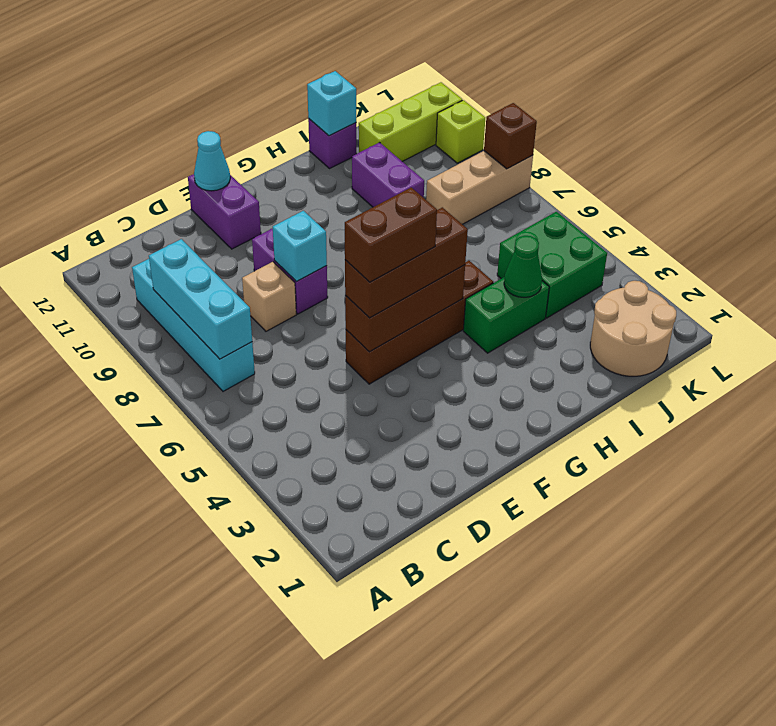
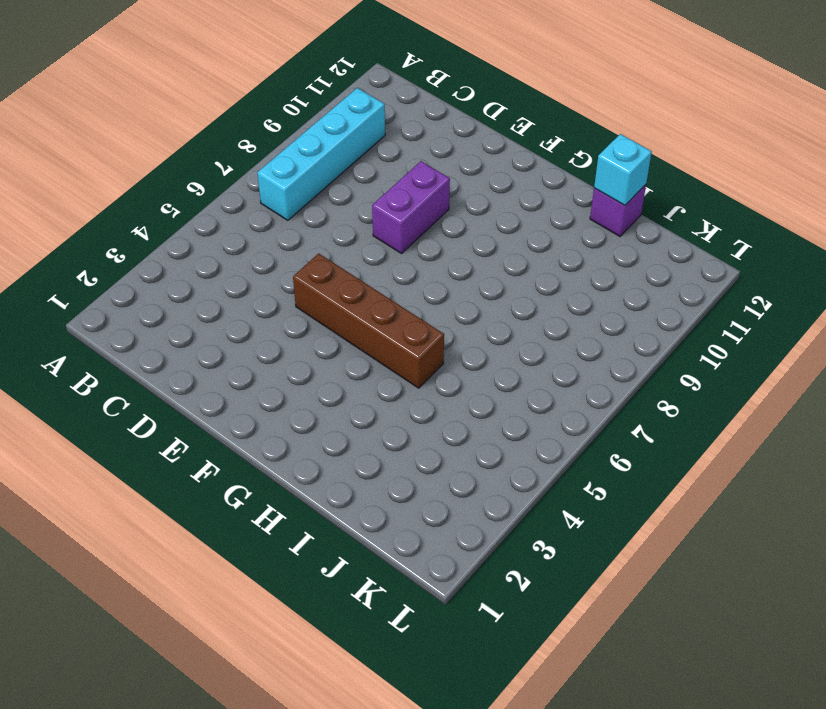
none -> tan brick D8 level 1
none -> purple brick E11:E12 level 1
none -> green brick H4:I4 level 1

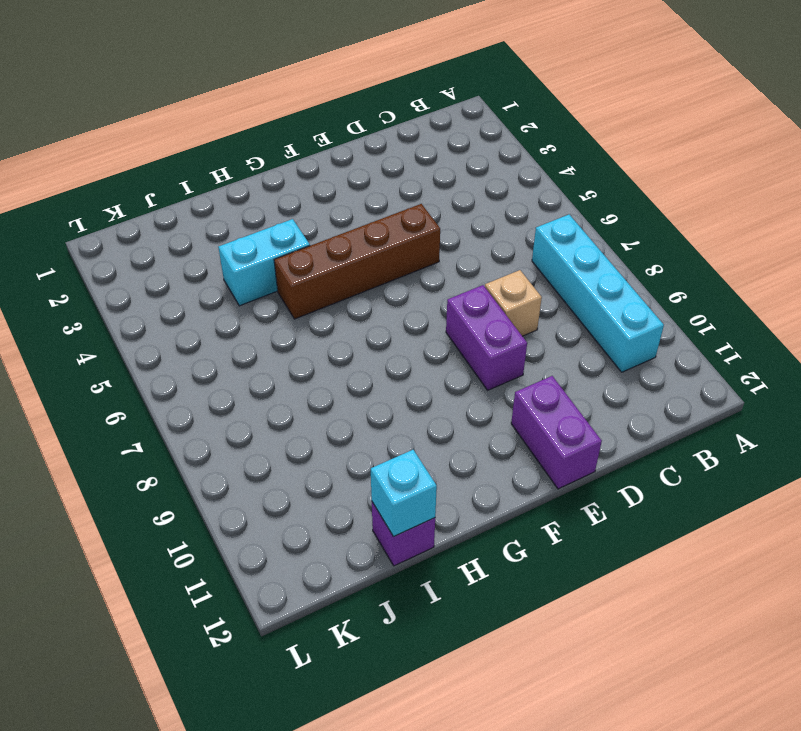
cyan brick H4:I4 level 1 -> green brick H4:I4 level 1
none -> purple brick I9:I10 level 1
none -> tan round brick J1:K2 level 1
none -> green brick J4:K5 level 1

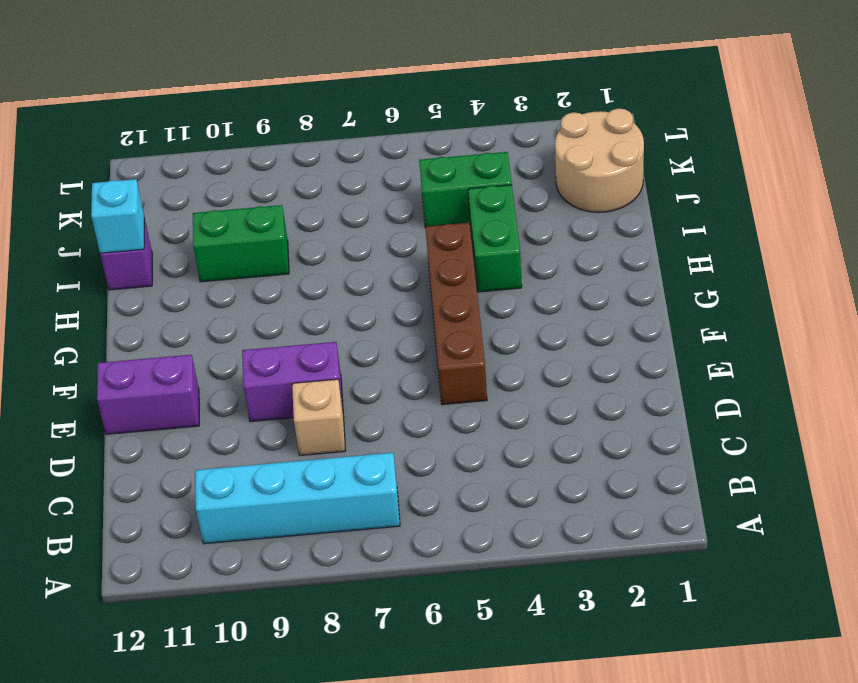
green brick I9:I10 level 1 -> purple brick I9:I10 level 1
green brick J4:J5 level 1 -> green brick J4:K5 level 1
none -> tan brick J8:L8 level 1
none -> lime brick J11:L11 level 1
none -> lime brick L10 level 1

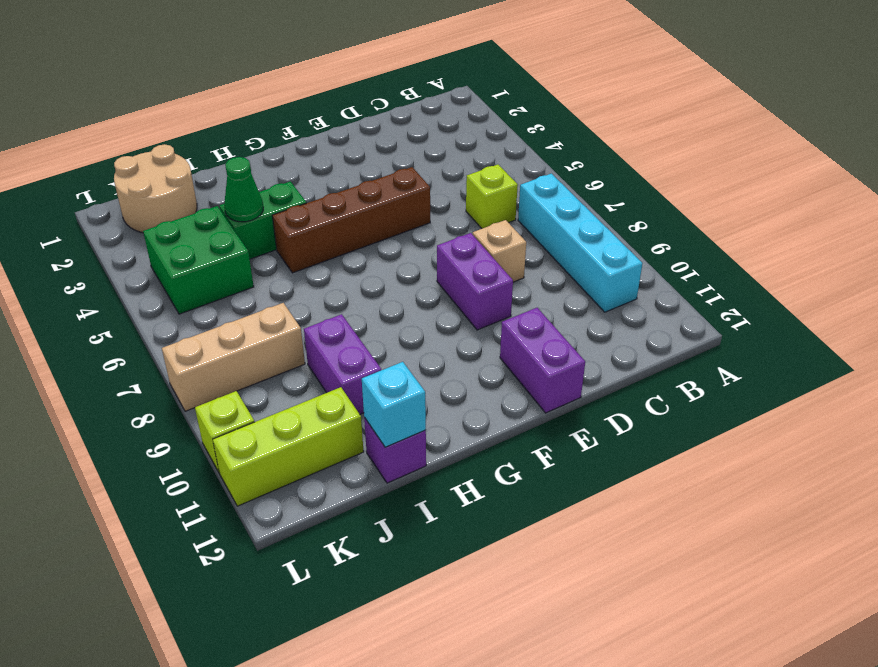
lime brick C6 level 1 -> none
none -> cyan brick B7:B9 level 2
none -> brown brick E5:G5 level 2
none -> cyan brick E8 level 2

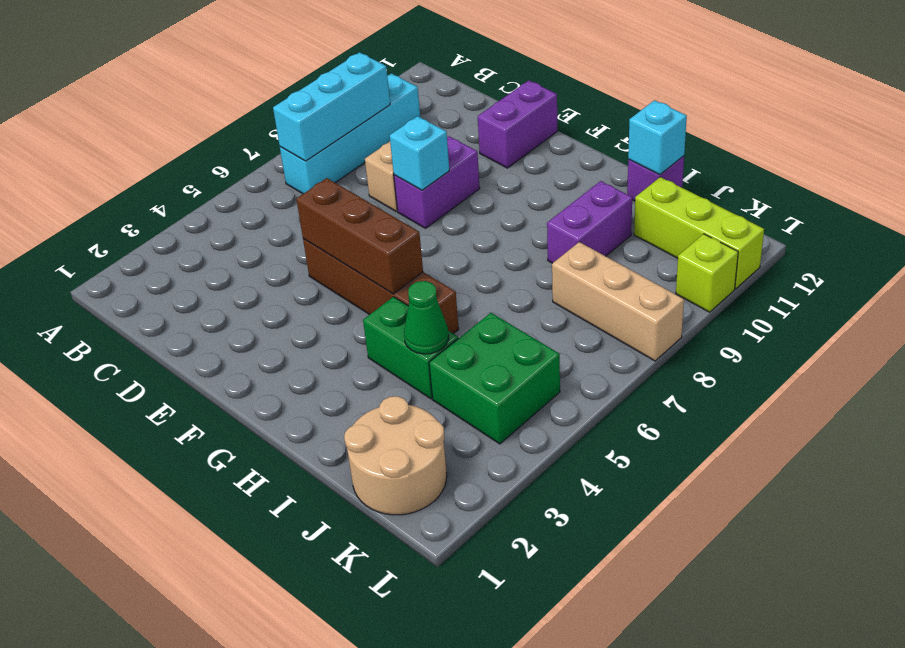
none -> cyan cone E12 level 2
none -> brown brick L8 level 2
none -> brown brick E5:G5 level 3

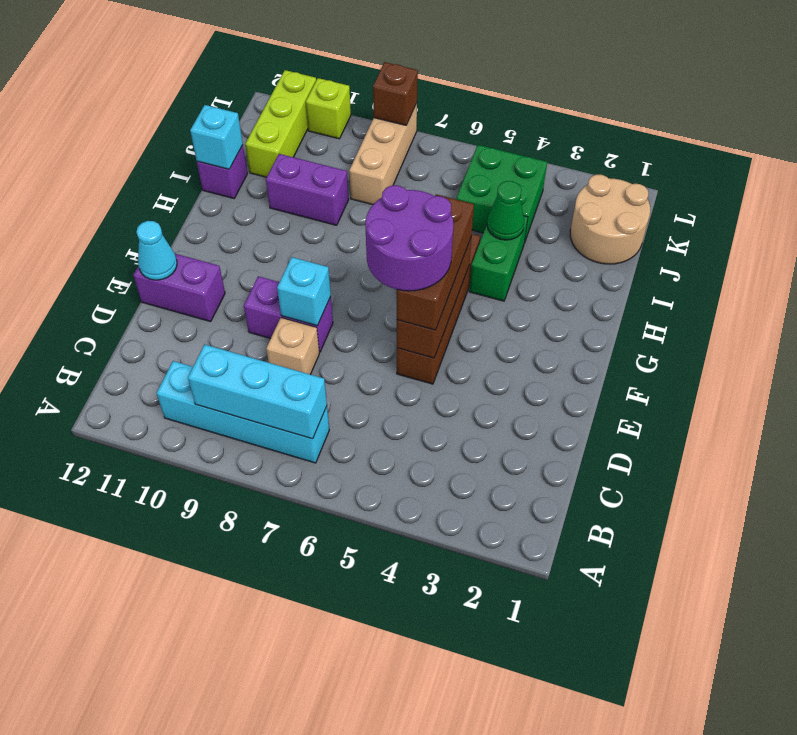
purple round brick E5:F6 level 4 -> brown brick E5:F5 level 4

